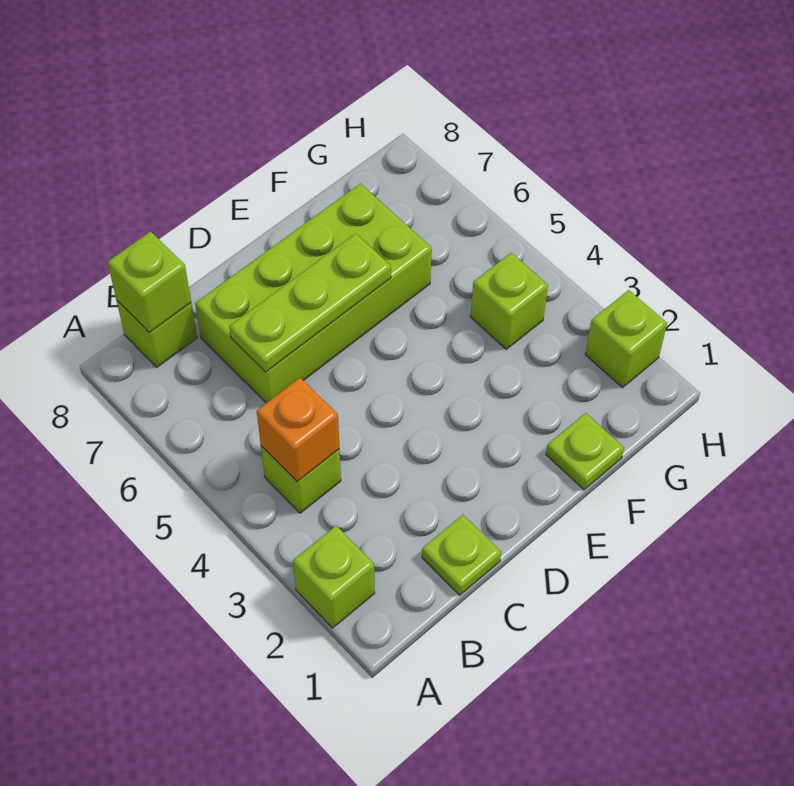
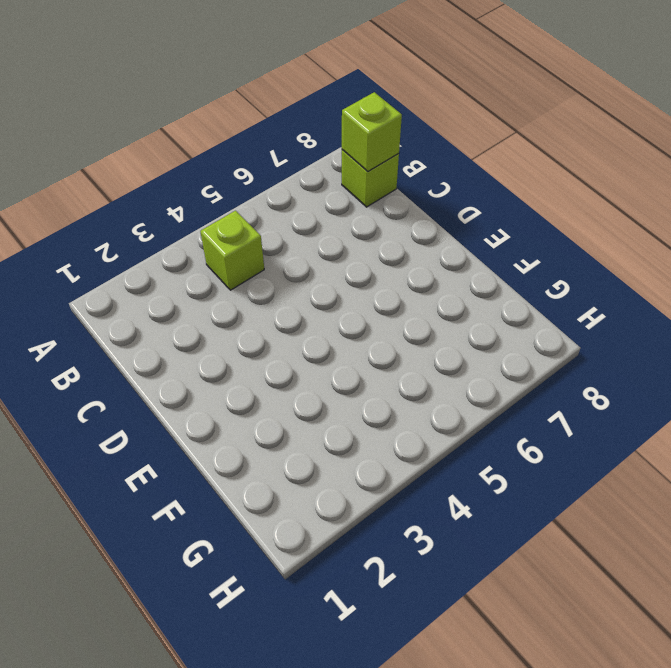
none -> lime brick A2 level 1
none -> lime plate C1 level 1

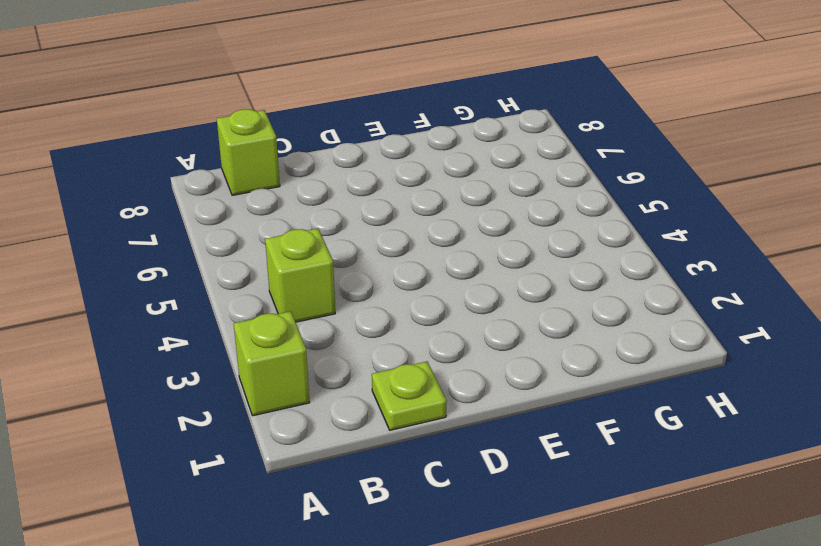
none -> lime brick C6:F7 level 1
none -> lime plate F1 level 1

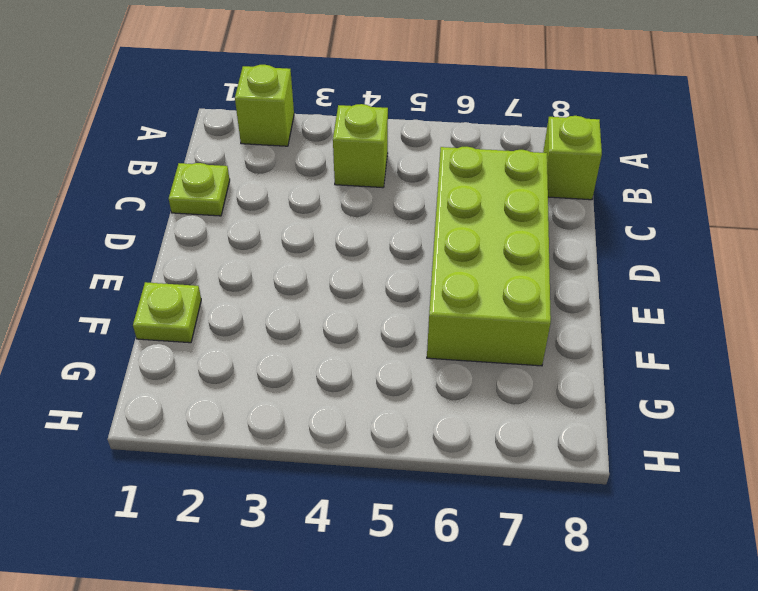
none -> lime brick G4 level 1
none -> lime brick H2 level 1

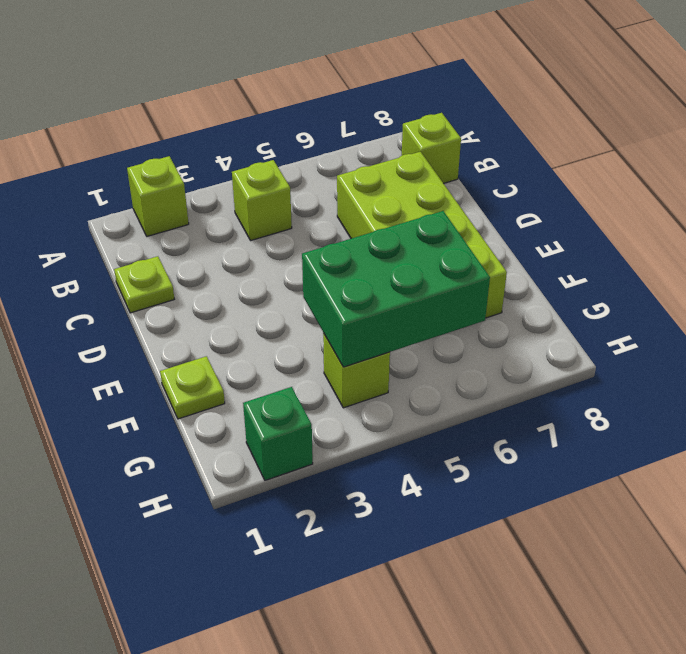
green brick F4:G6 level 2 -> none
green brick H2 level 1 -> lime brick H2 level 1
none -> orange brick B4 level 2
none -> lime brick B8 level 2

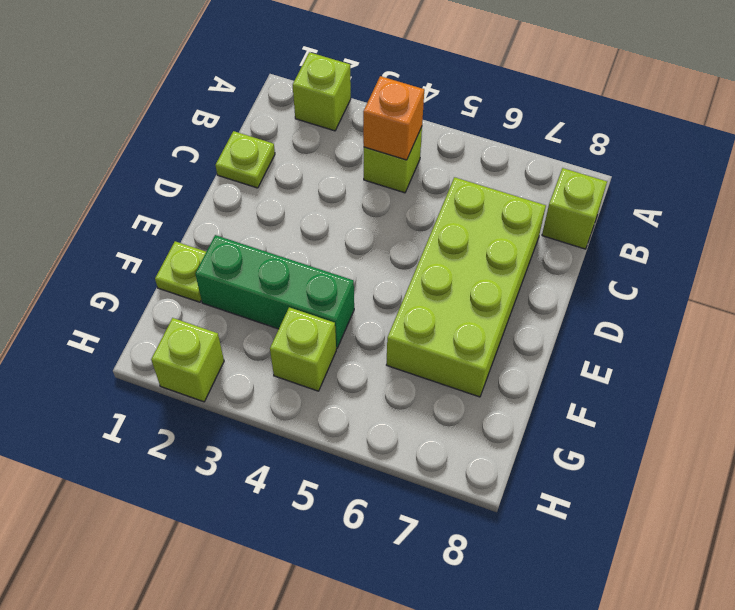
green brick F2:F4 level 1 -> none
none -> lime brick B8 level 2
none -> lime plate C6:E6 level 2

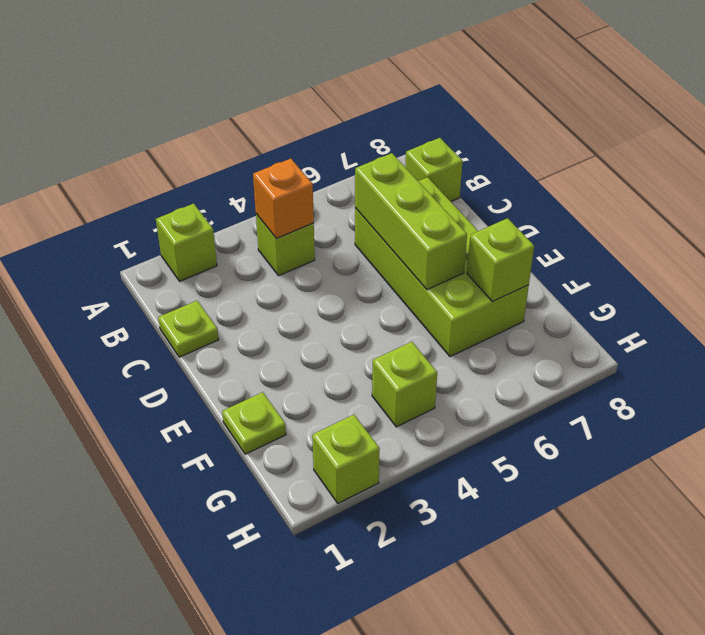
lime brick C6:E6 level 2 -> lime plate C6:E6 level 2
lime brick F7 level 2 -> lime brick B8 level 2

